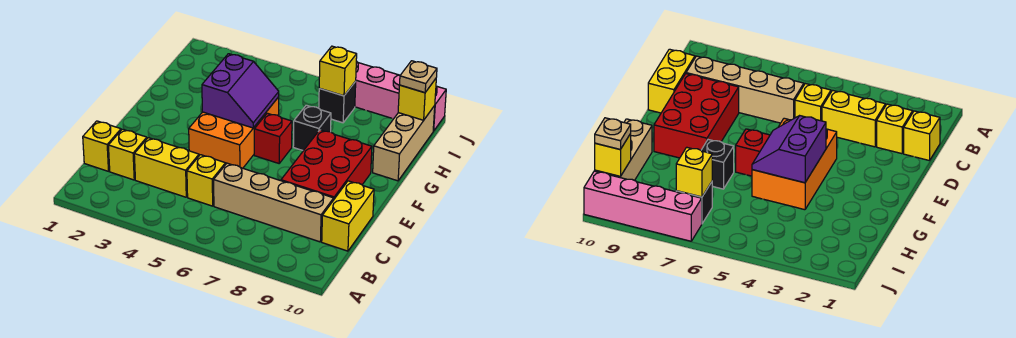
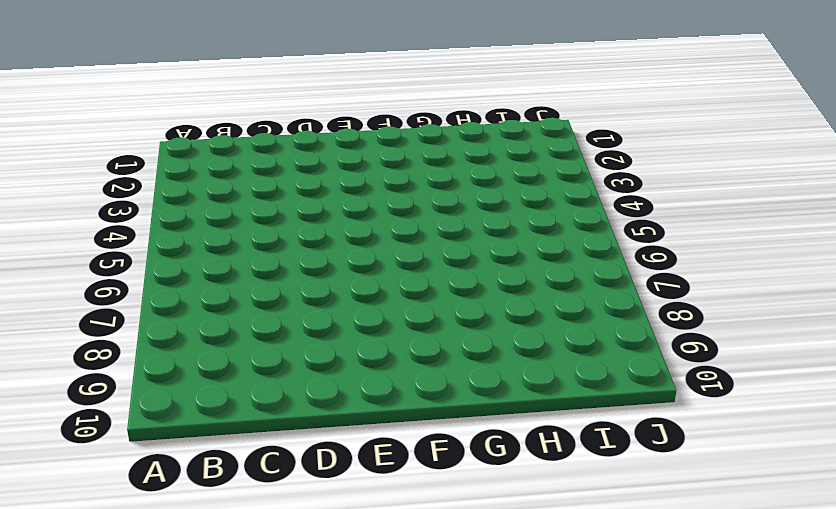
none -> yellow brick C1 level 1
none -> yellow brick C2 level 1
none -> yellow brick C3:C4 level 1

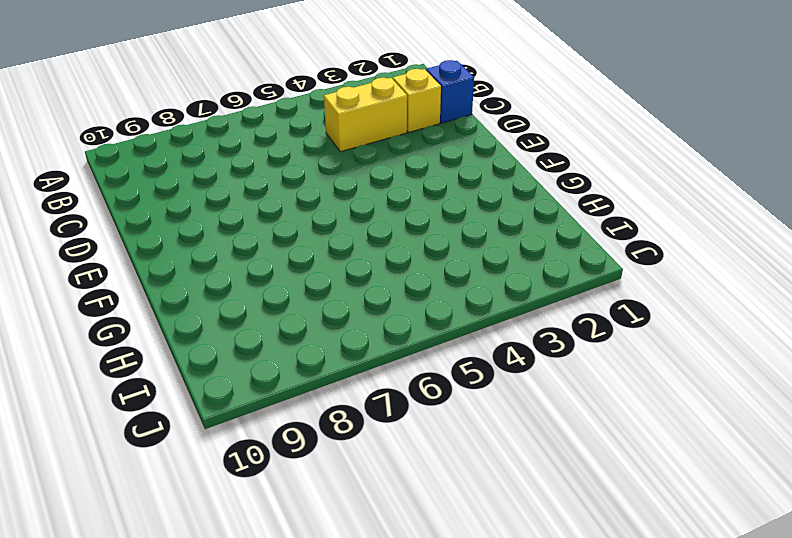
blue brick C1 level 1 -> yellow brick C1 level 1
none -> yellow brick C5 level 1
none -> tan brick C6:C9 level 1
none -> yellow brick C10:D10 level 1

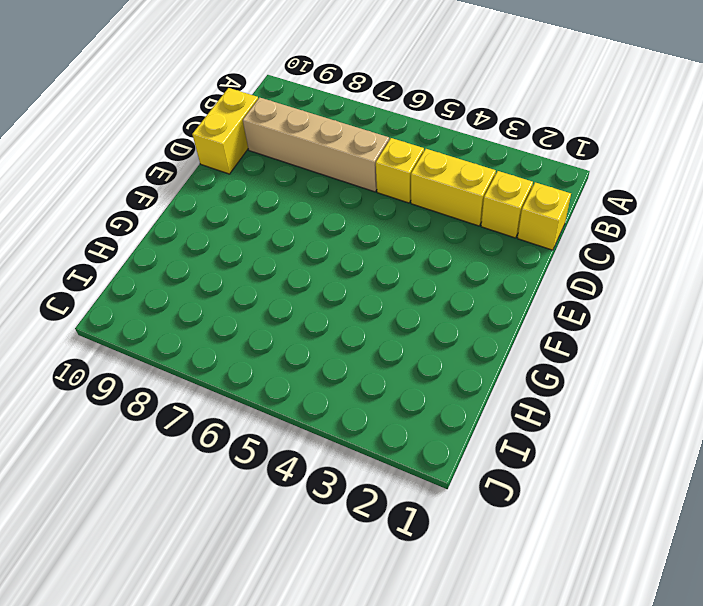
none -> red brick D8:F9 level 1
none -> orange brick E4:G5 level 1
none -> red brick F6 level 1

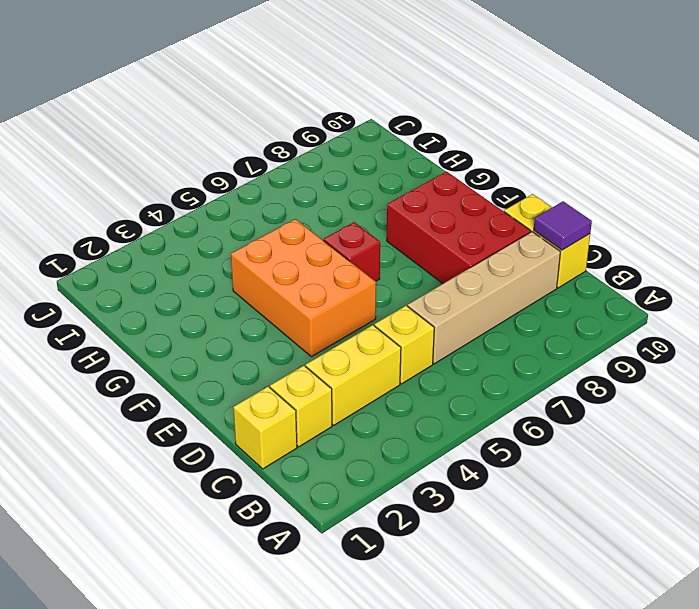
purple tile C10 level 2 -> none
none -> black brick G7 level 1
none -> tan brick G10:I10 level 1
none -> black brick I7 level 1

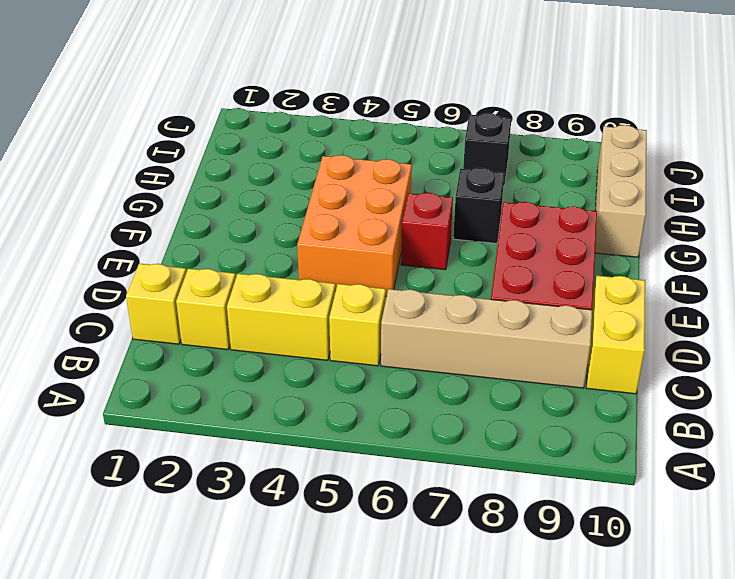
none -> pink brick J7:J10 level 1
none -> purple slope F4:G5 level 2 top 4
none -> yellow brick I7 level 2

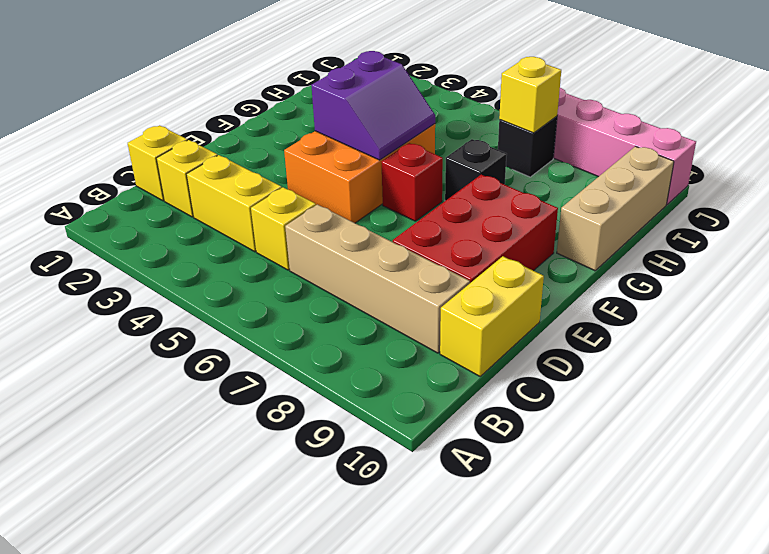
none -> yellow brick I10 level 2
none -> tan plate I10 level 3

